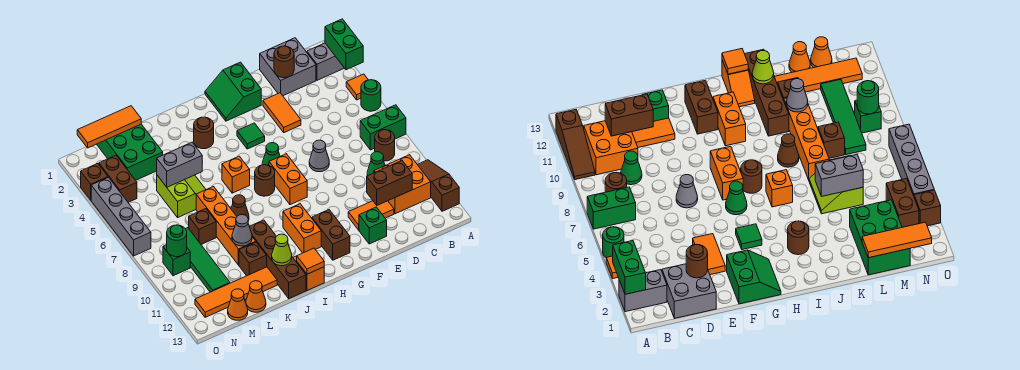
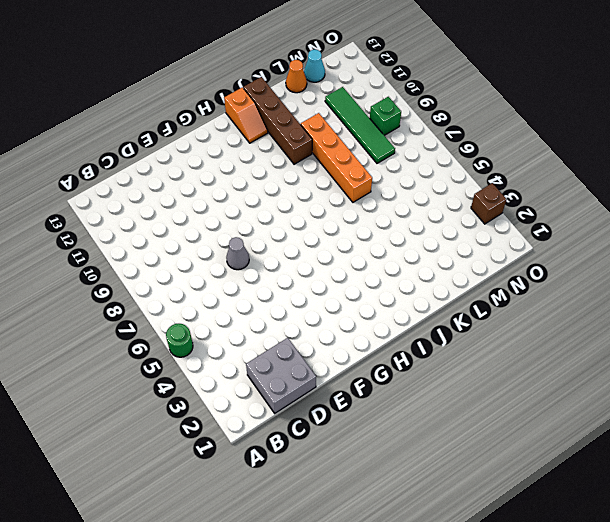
cyan cone M13 level 1 -> orange cone M13 level 1
none -> grey brick A2:B2 level 1
none -> orange tile A4 level 1
none -> green brick A7:B7 level 1
none -> brown slope A10:A12 level 1 top 12

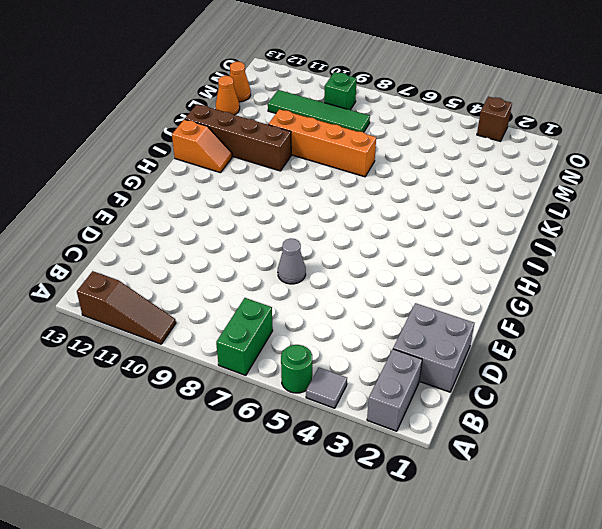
grey tile A4 level 1 -> orange tile A4 level 1
none -> brown round brick B8 level 1
none -> orange brick B10:C11 level 1
none -> green cone C9 level 1
none -> orange tile D11:E11 level 1

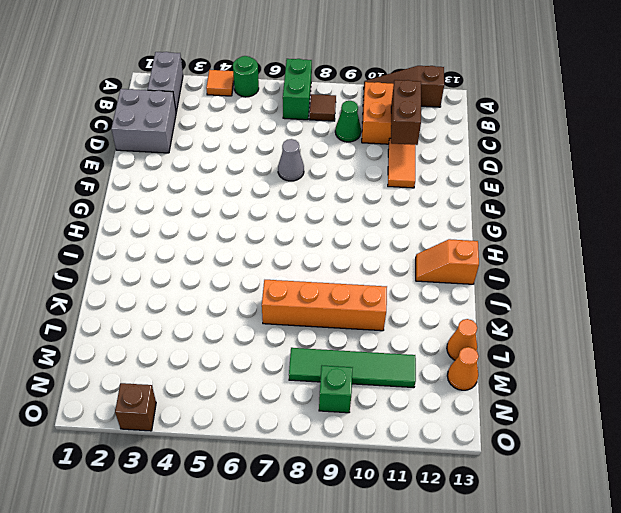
brown tile B8 level 1 -> brown round brick B8 level 1
none -> orange tile E3:E4 level 1
none -> green brick E12 level 1
none -> green slope F1:G2 level 1 top F
none -> green tile G4 level 1

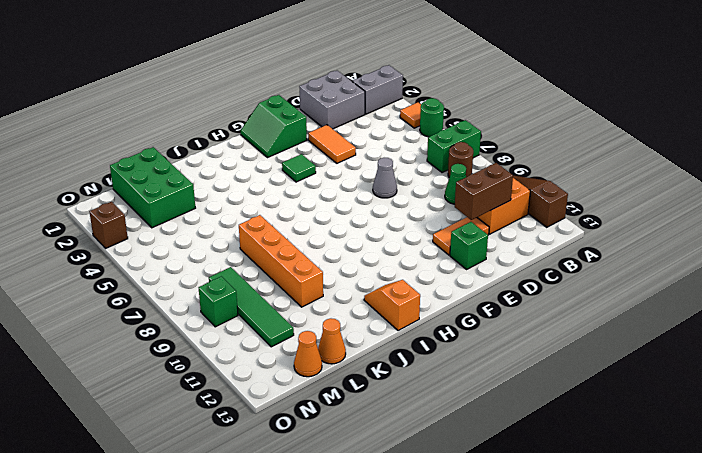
none -> green cone G6 level 1
none -> orange brick G7:G8 level 1
none -> brown brick G11:G12 level 1
none -> brown round brick H7 level 1

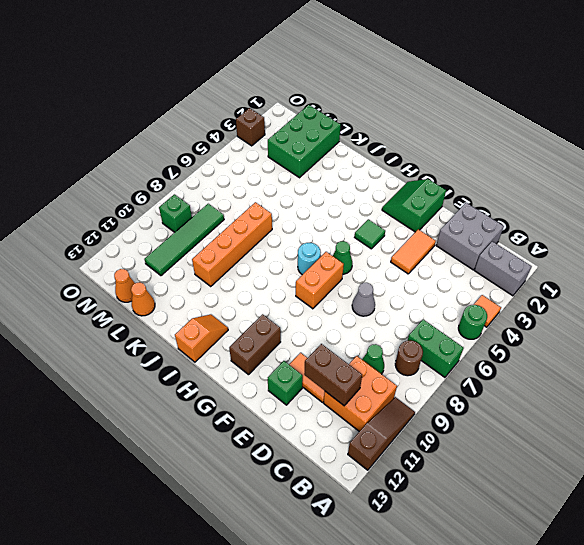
cyan round brick H7 level 1 -> brown round brick H7 level 1
none -> orange brick H10:H11 level 1
none -> brown round brick I3 level 1
none -> orange brick I6 level 1
none -> brown cone J8 level 1

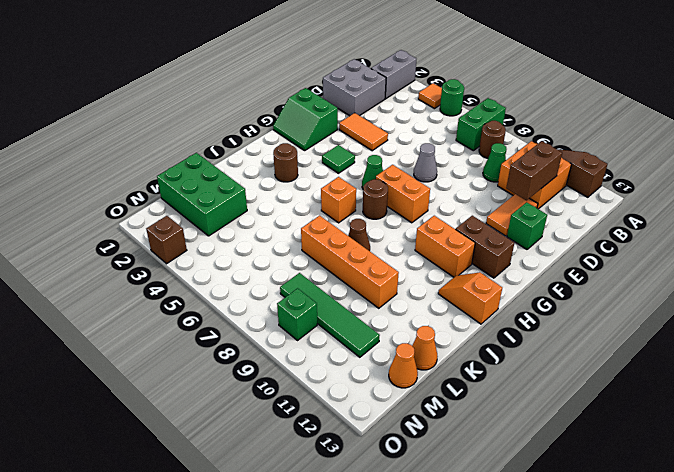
none -> brown brick J10:J13 level 1
none -> lime slope K5:L6 level 1 top L
none -> brown brick K11 level 1
none -> orange tile K12:N12 level 1

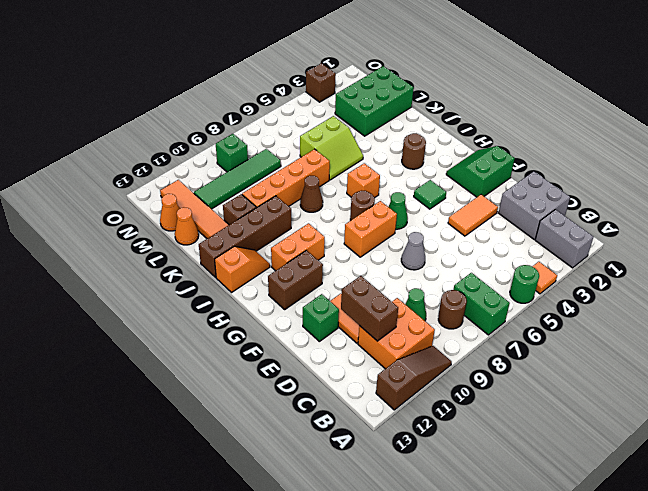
none -> brown brick L8 level 1
none -> brown brick N3:N4 level 1
none -> grey brick O4:O7 level 1
none -> green brick A2:A3 level 2

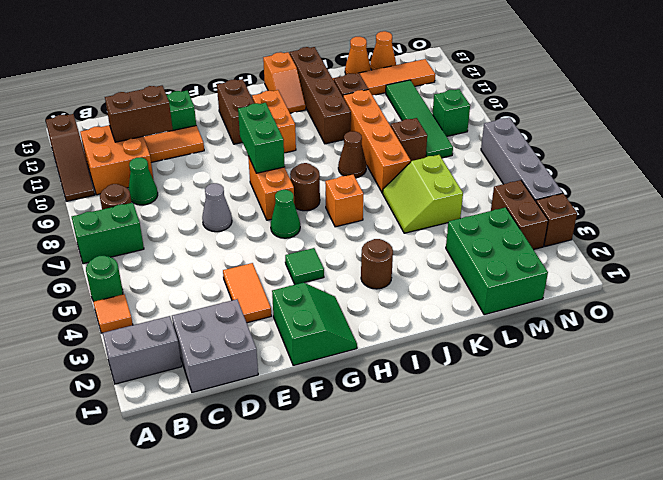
green brick G8:G9 level 2 -> green brick A2:A3 level 2
none -> brown round brick D2 level 2
none -> orange tile I13 level 2
none -> lime cone J12 level 2
none -> grey brick K5:L5 level 2

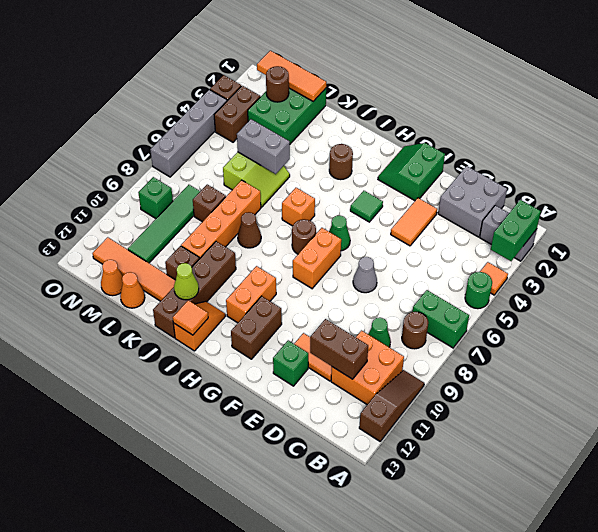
brown round brick M2 level 2 -> brown round brick D2 level 2
none -> grey cone K10 level 2
none -> green round brick N9 level 2

